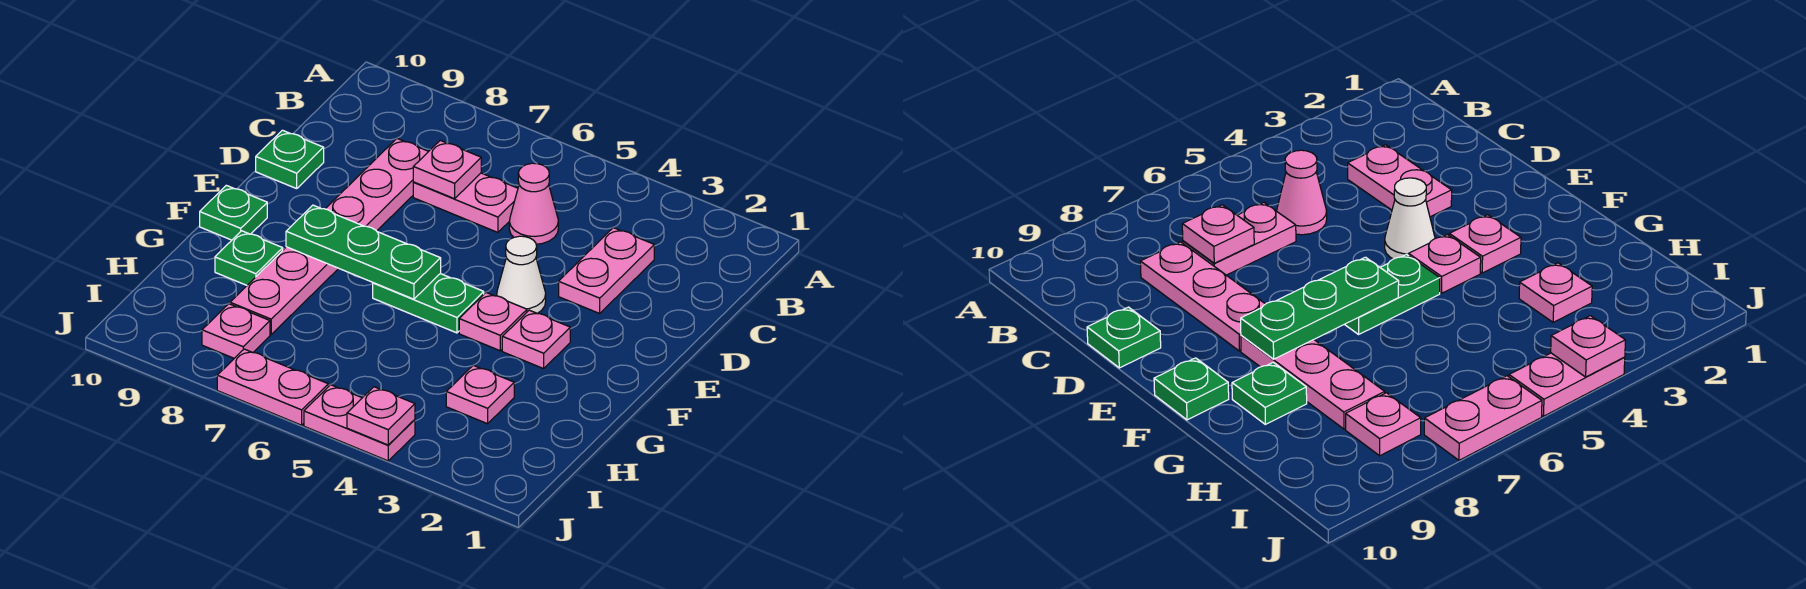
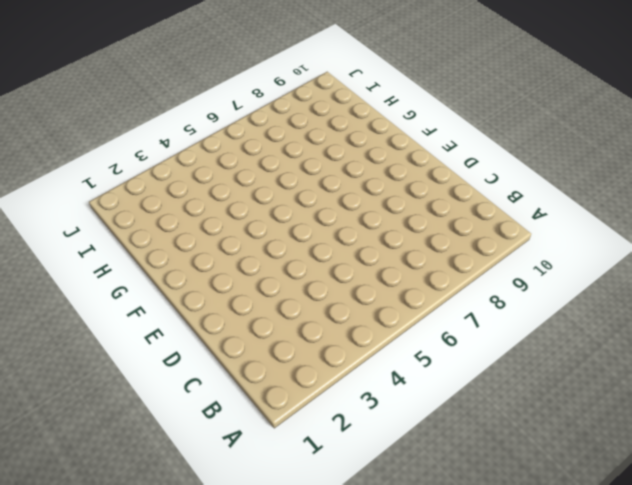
none -> pink plate C3:D3 level 1
none -> pink cone C5 level 1
none -> pink plate C6:C7 level 1

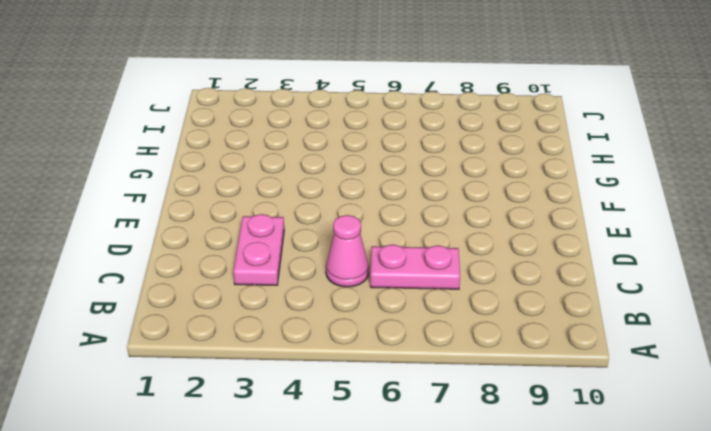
none -> pink plate C8:E8 level 1
none -> green plate D10 level 1
none -> white cone E4 level 1

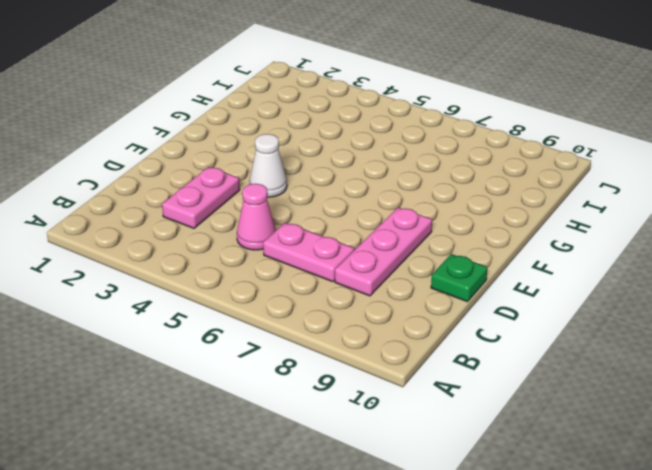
none -> pink plate F3 level 1
none -> pink plate F4 level 1
none -> green plate F5:F6 level 1

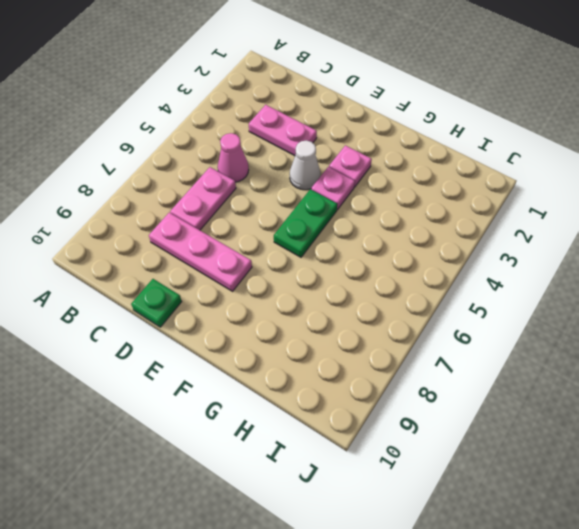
none -> pink plate F8:H8 level 1
none -> green plate F10 level 1
none -> green plate G9 level 1

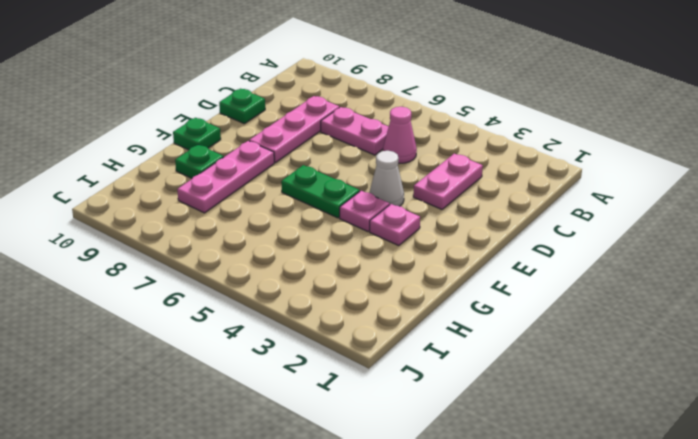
none -> pink plate H3 level 1
none -> pink plate I8 level 1
none -> pink plate J4:J5 level 1

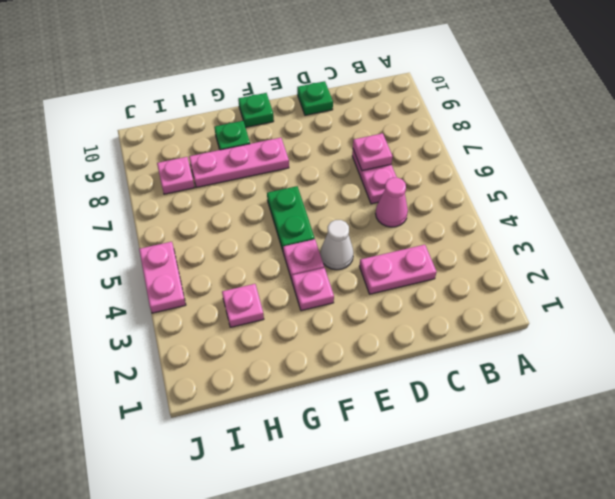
none -> pink plate C8:E8 level 1
none -> pink plate J6:J7 level 1
none -> green plate F6:F8 level 2

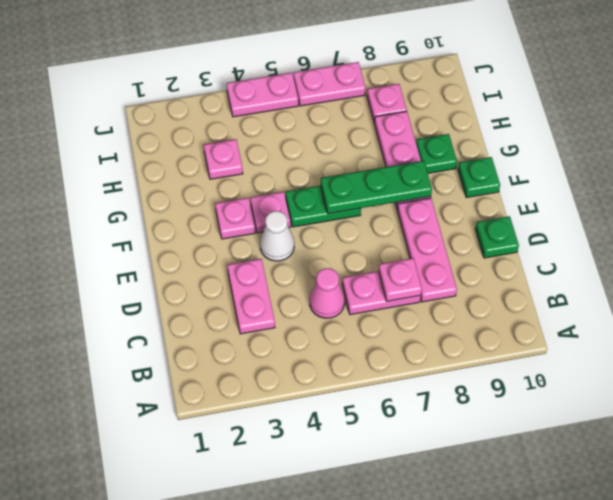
none -> pink plate J4 level 2

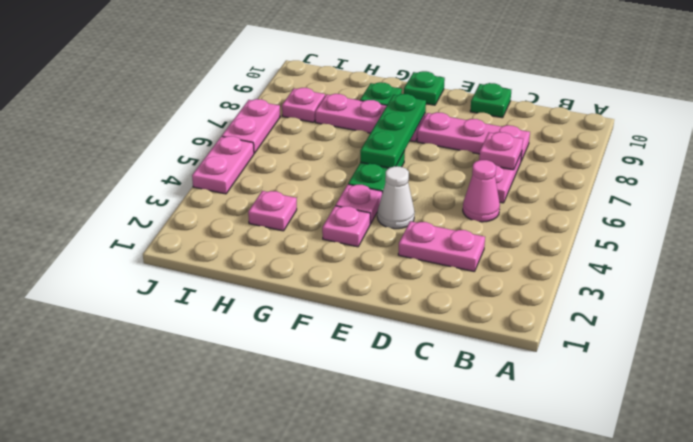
none -> pink plate J4 level 2

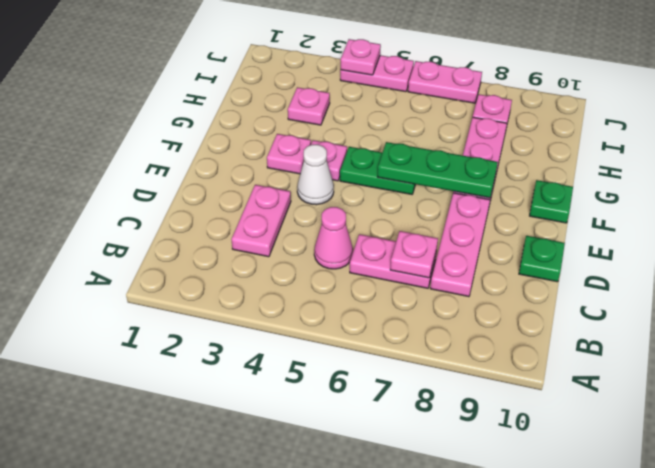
none -> green plate G9 level 1

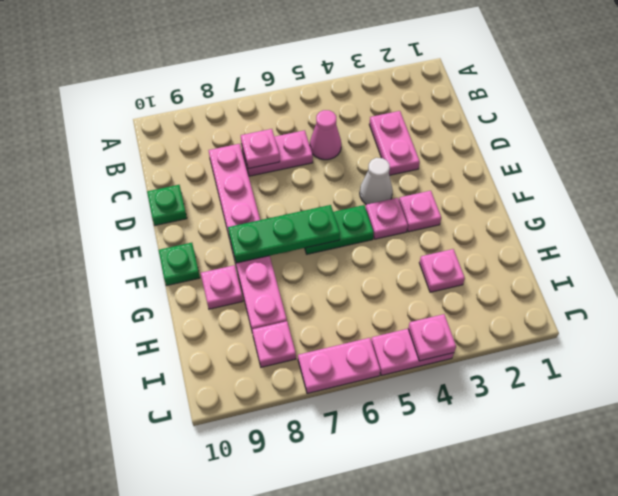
pink plate G9 level 1 -> green plate G9 level 1

